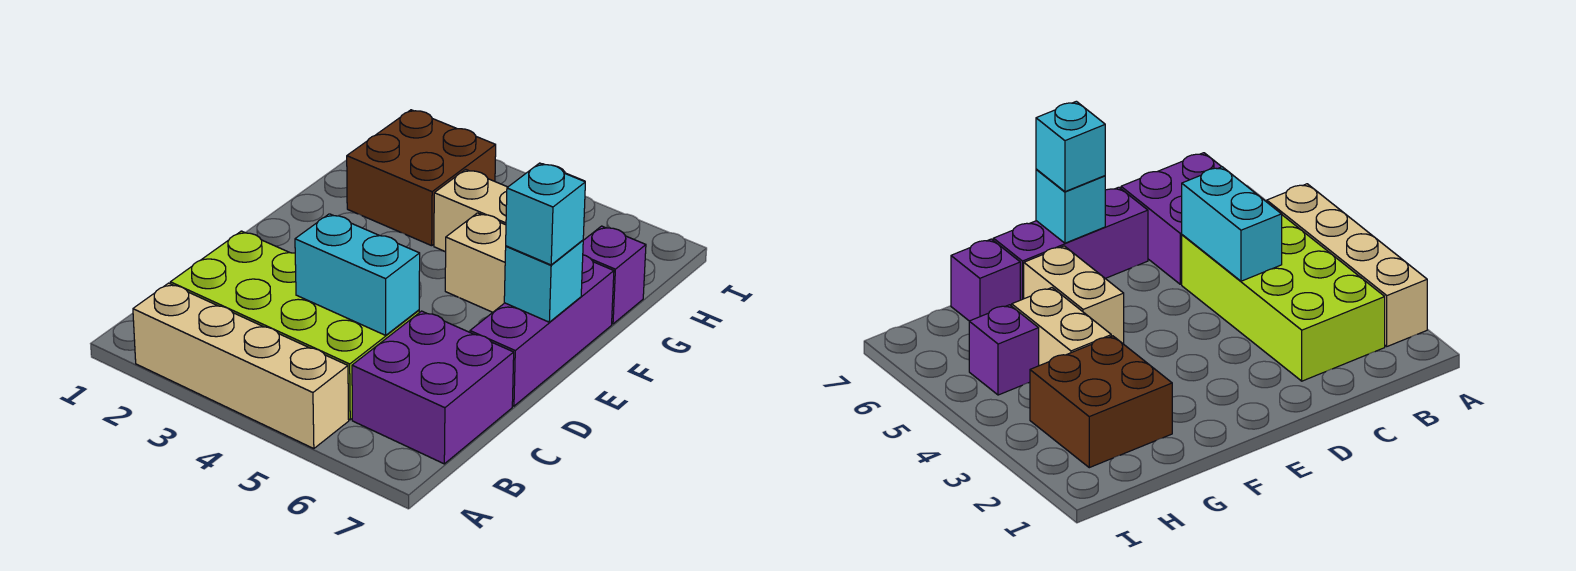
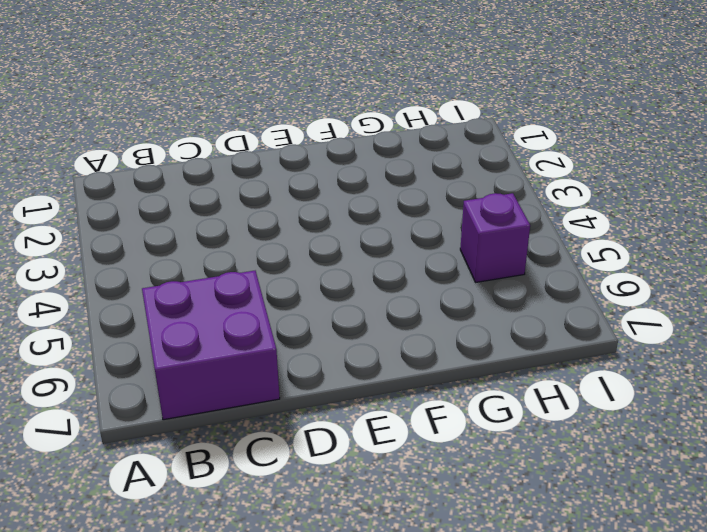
none -> tan brick A2:A5 level 1
none -> lime brick B2:C5 level 1
none -> purple brick D7:F7 level 1

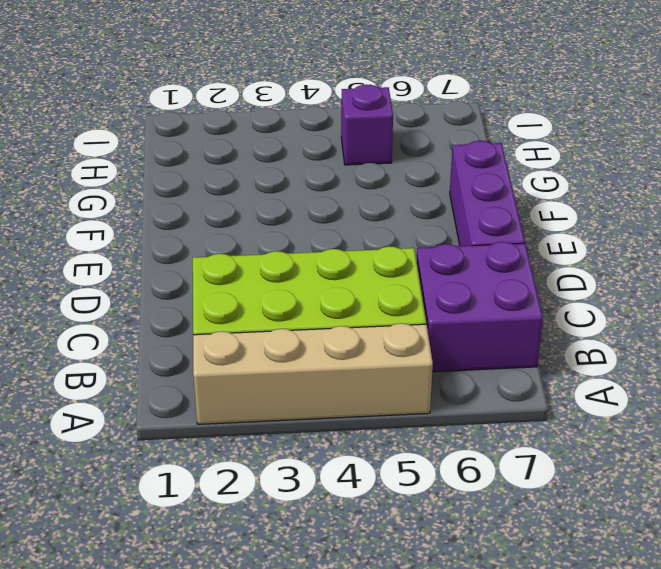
none -> tan brick F5:F6 level 1
none -> brown brick G2:H3 level 1
none -> tan brick G4:G5 level 1

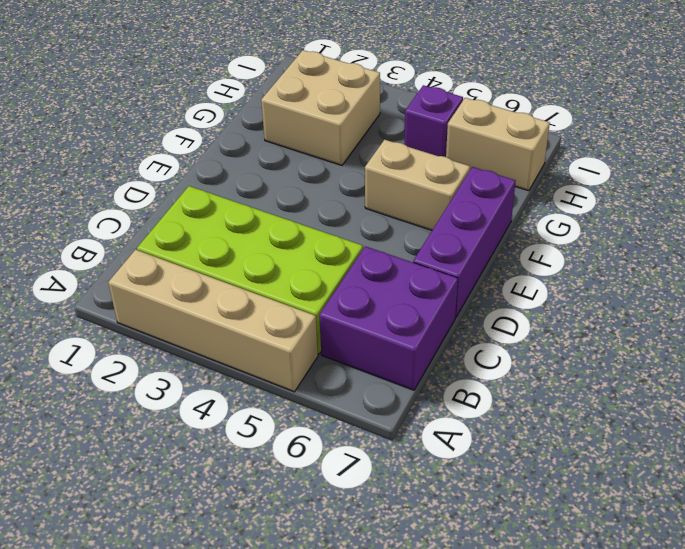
tan brick G2:H3 level 1 -> brown brick G2:H3 level 1
tan brick H6:H7 level 1 -> tan brick G4:G5 level 1
none -> purple brick G7 level 1
none -> cyan brick C4:C5 level 2
none -> cyan brick E7 level 2

